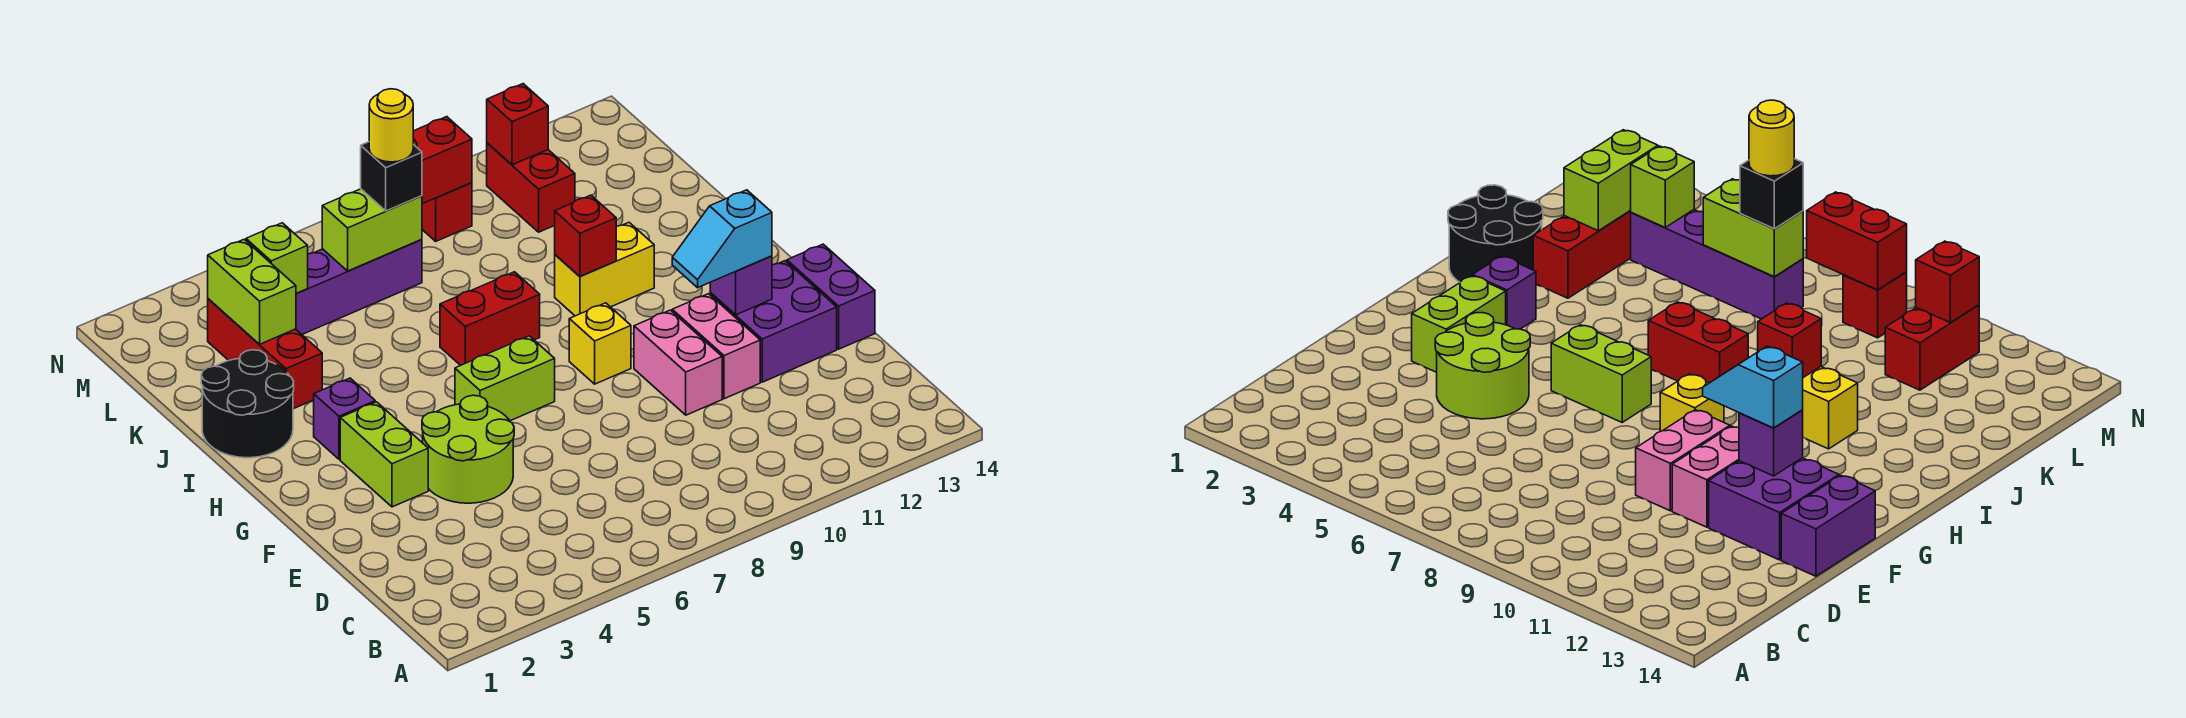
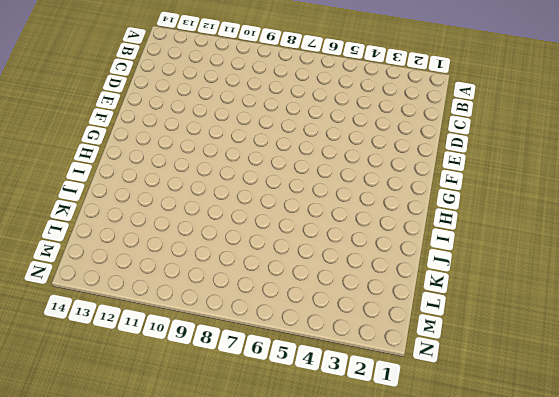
none -> lime round brick E4:F5 level 1
none -> pink brick E10:F10 level 1
none -> pink brick E11:F11 level 1

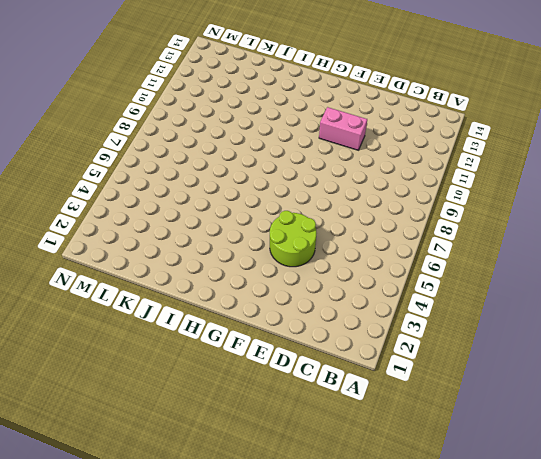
none -> pink brick E10:F10 level 1
none -> purple brick E12:F13 level 1
none -> purple brick E14:F14 level 1

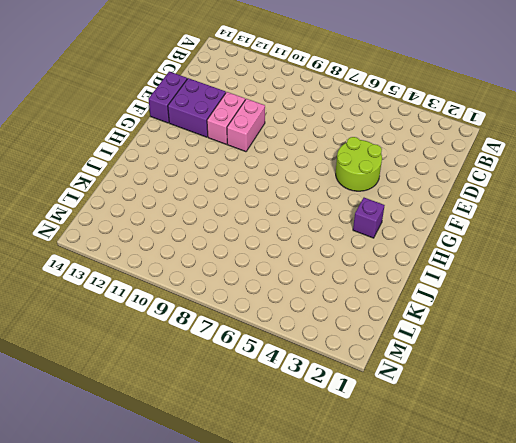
none -> lime brick F3:G3 level 1
none -> lime brick G6:G7 level 1
none -> yellow brick G9 level 1

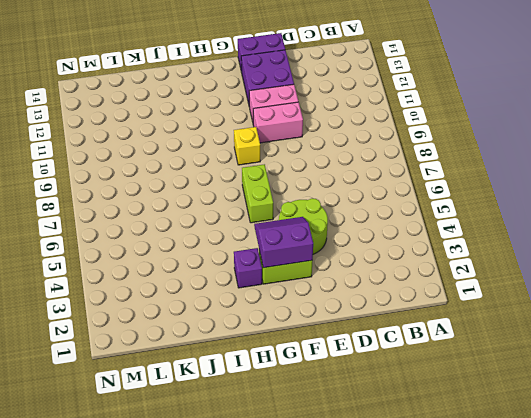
purple slope F3:G4 level 2 top 3 -> none
none -> black round brick I1:J2 level 1
none -> red brick I7:I8 level 1
none -> yellow brick I10:I11 level 1

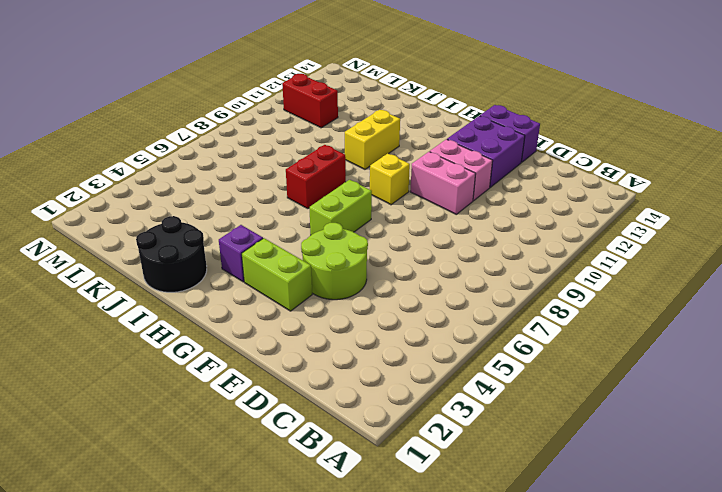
none -> red brick J3:L3 level 1
none -> purple brick L4:L7 level 1
none -> red brick M9 level 1

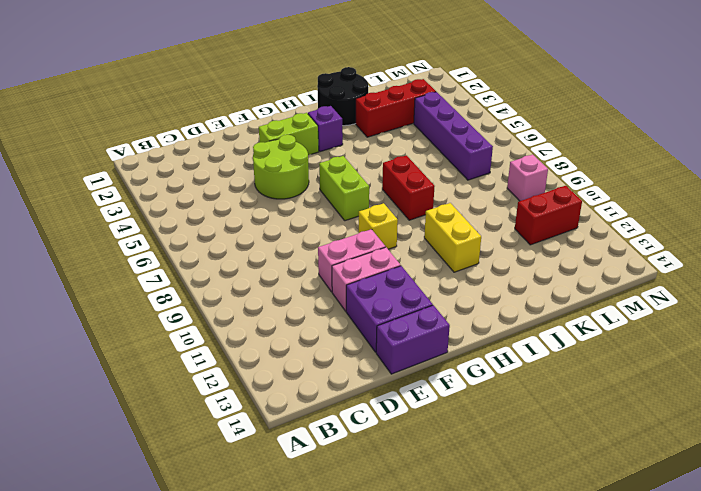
pink brick M9 level 1 -> red brick M9 level 1
none -> purple brick F12 level 2
none -> red brick I10 level 2
none -> lime brick K3:L3 level 2

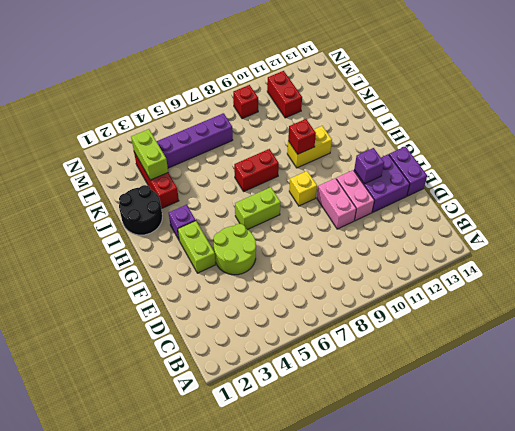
none -> lime brick L4 level 2
none -> lime brick L6:L7 level 2
none -> red brick M8:M9 level 2

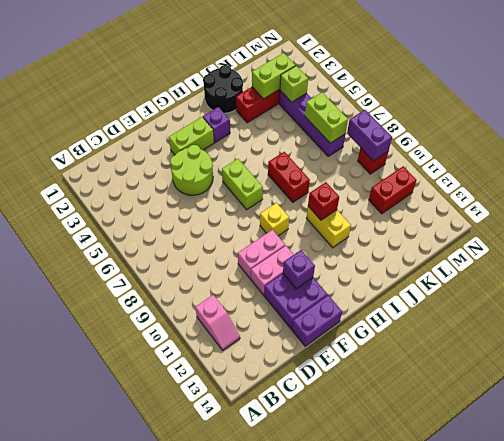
pink slope B11:B12 level 1 top 11 -> none
purple brick M8:M9 level 2 -> red brick M8:M9 level 2
none -> red brick M11 level 2
none -> cyan slope F11:F12 level 3 top 12
none -> black brick L7 level 3

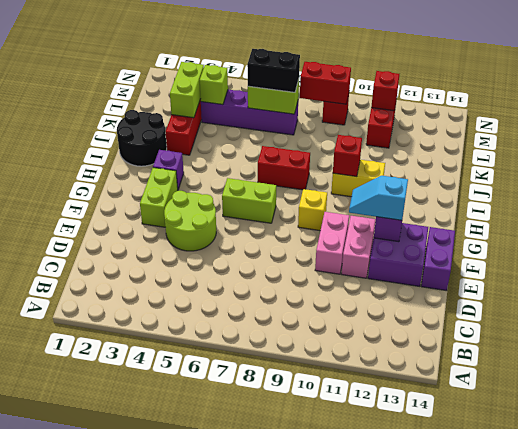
black brick L6:L7 level 3 -> black brick L7 level 3
none -> yellow round brick L7 level 4

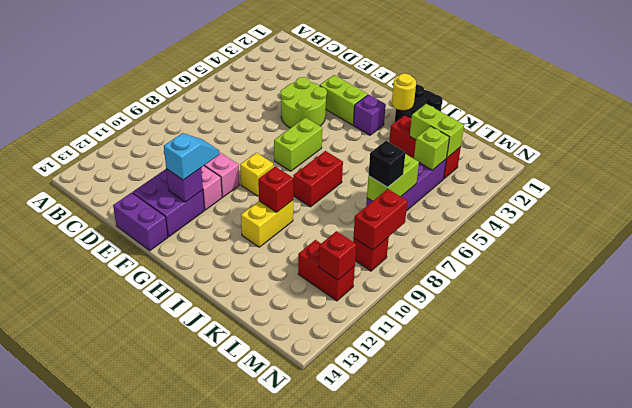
yellow round brick I2 level 2 -> yellow round brick L7 level 4

